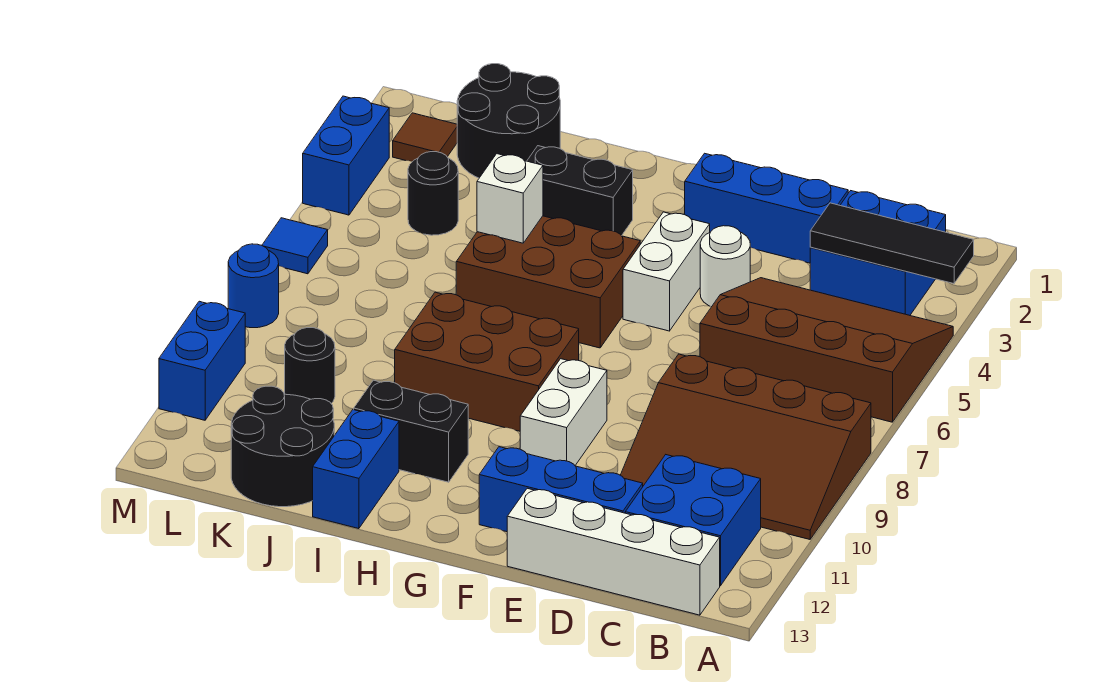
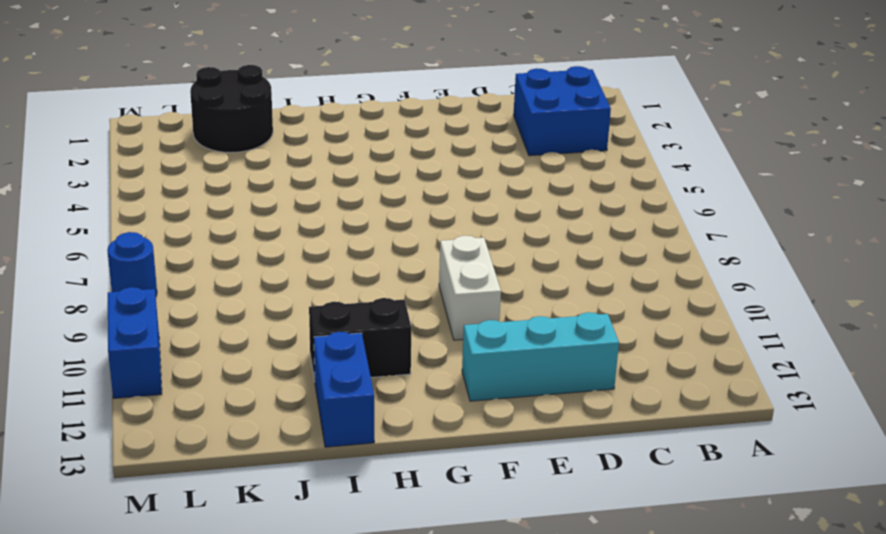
cyan brick D12:F12 level 1 -> blue brick D12:F12 level 1
none -> brown slope A4:D6 level 1 top 6
none -> brown slope A8:D10 level 1 top 8
none -> blue brick B11:C12 level 1

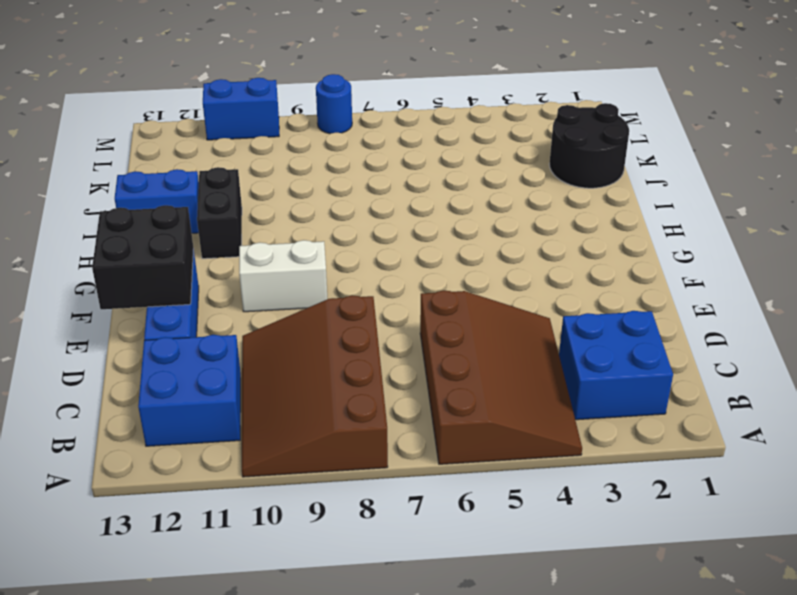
black brick E12:F13 level 2 -> none
none -> white brick B13:E13 level 1
none -> blue brick D2:F2 level 1
none -> white round brick E4 level 1

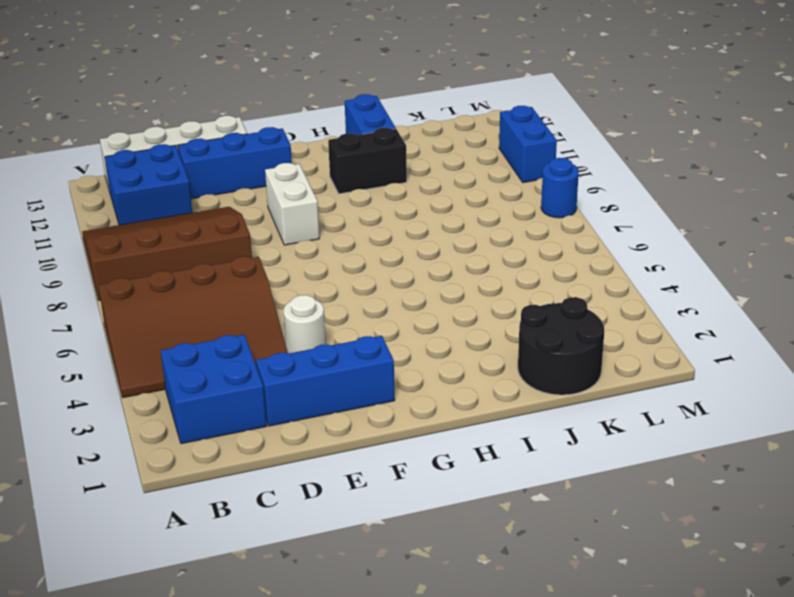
none -> white brick F4:F5 level 1
none -> brown brick G5:I6 level 1
none -> brown brick G8:I9 level 1

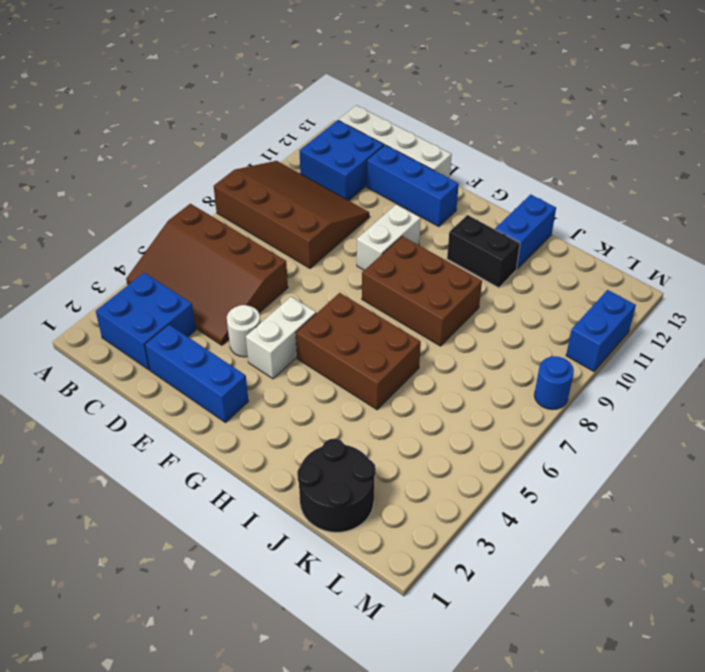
none -> black brick H3:I3 level 1
none -> black round brick J12:K13 level 1
none -> black round brick K4 level 1

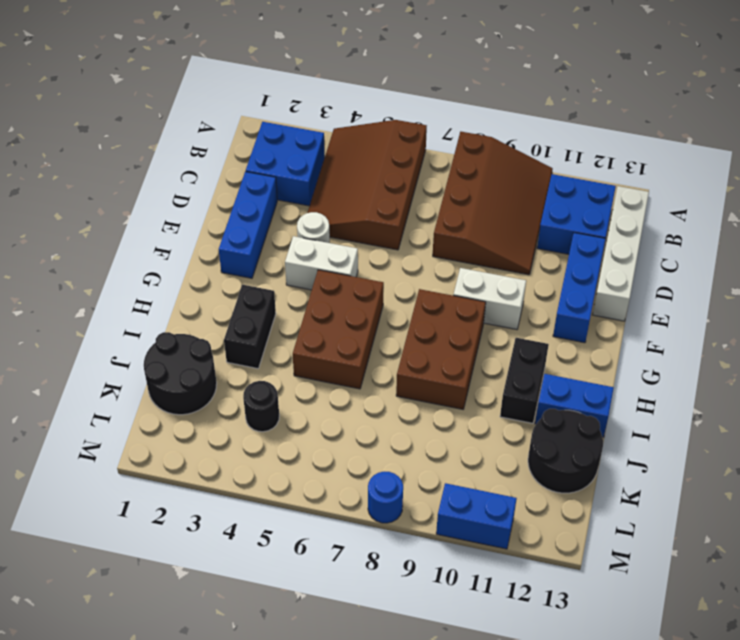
none -> black round brick K10 level 1
none -> brown tile L2 level 1
none -> blue brick M3:M4 level 1

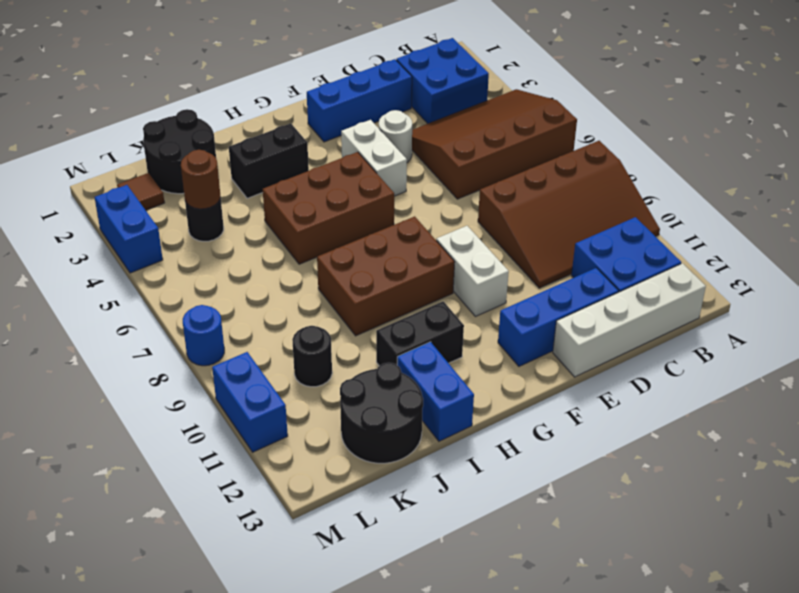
brown round brick K4 level 2 -> none
none -> blue tile M6 level 1
none -> black tile A3:C3 level 2
none -> white brick I5 level 2

